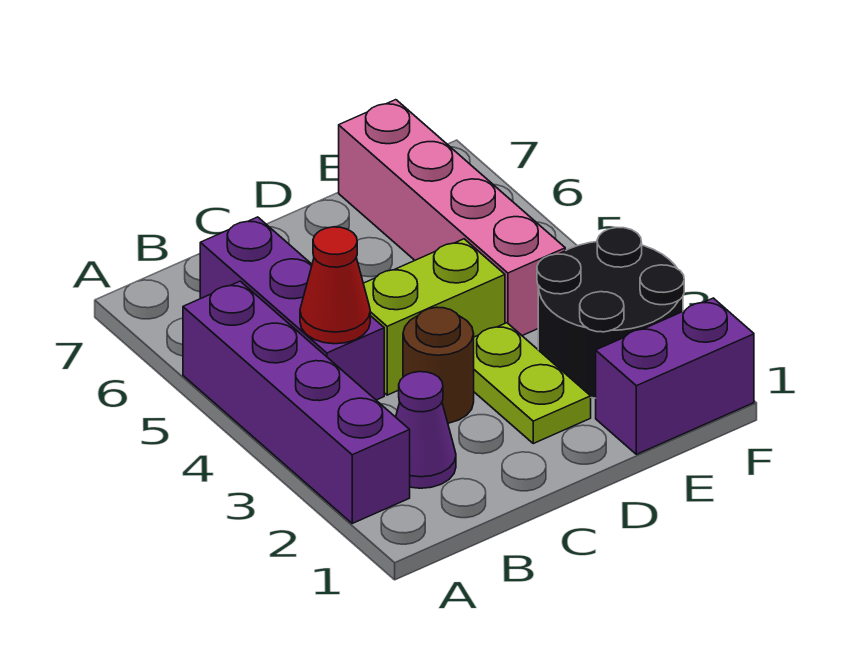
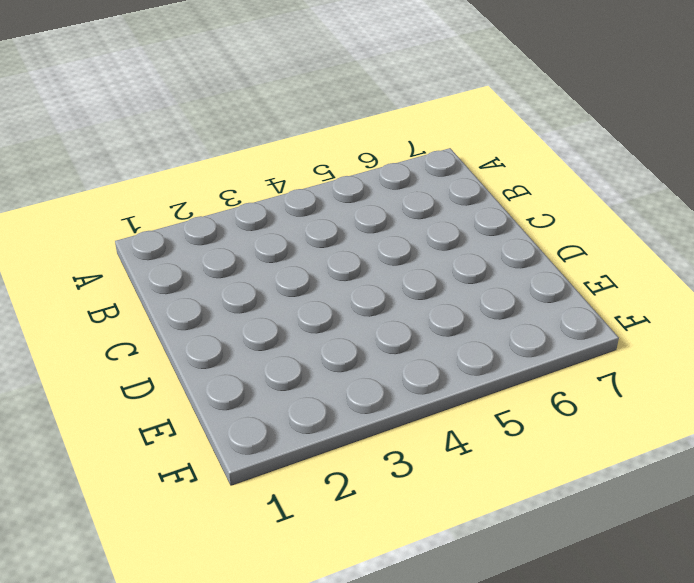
none -> purple brick A2:A5 level 1
none -> purple cone B2 level 1

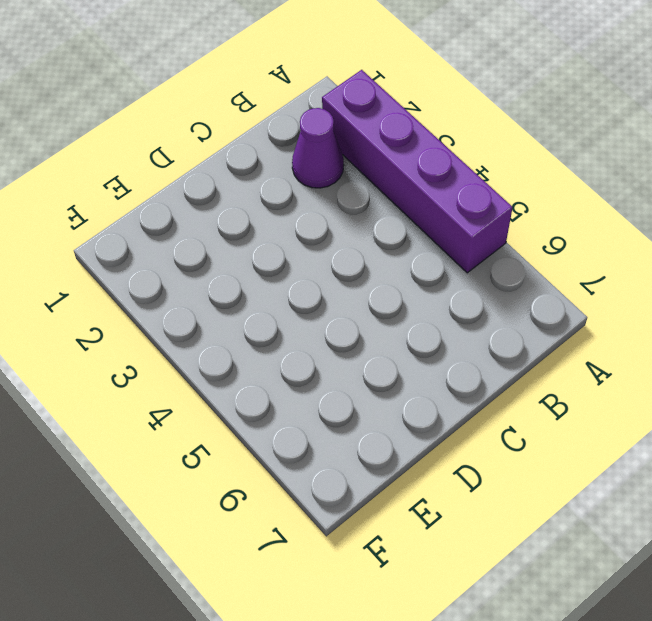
none -> purple brick B4:B6 level 1
none -> brown round brick C3 level 1

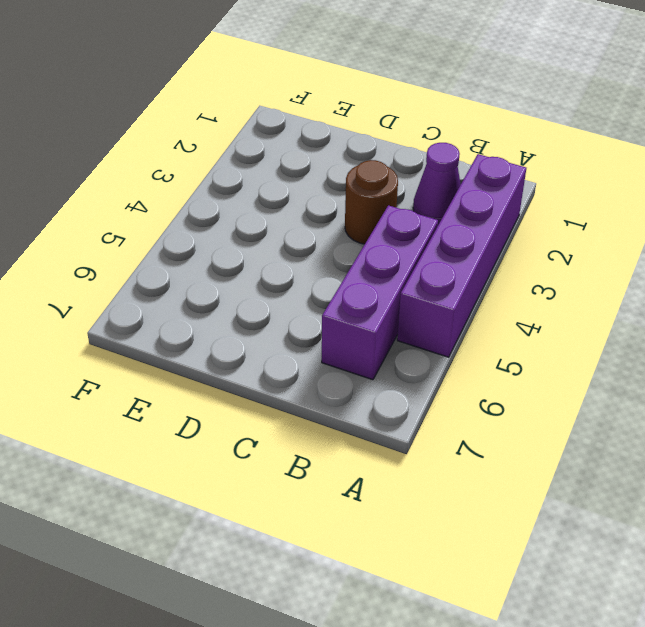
none -> lime brick C4:D4 level 1
none -> lime plate D2:D3 level 1

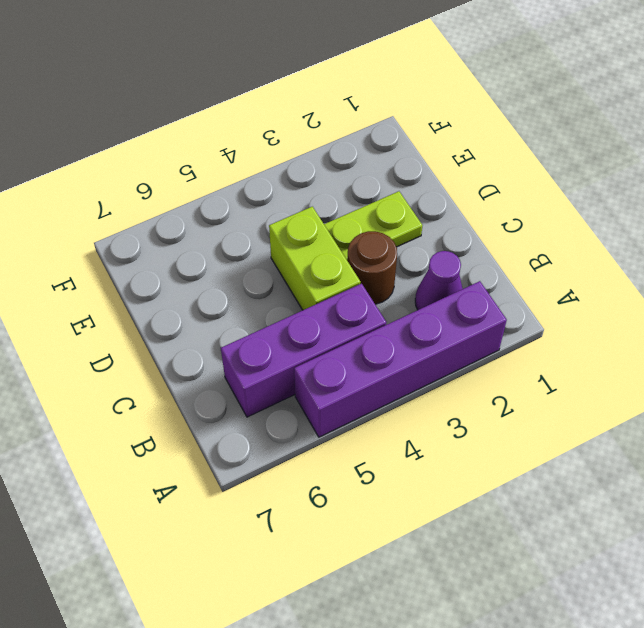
none -> purple brick E1:F1 level 1
none -> black round brick E2:F3 level 1

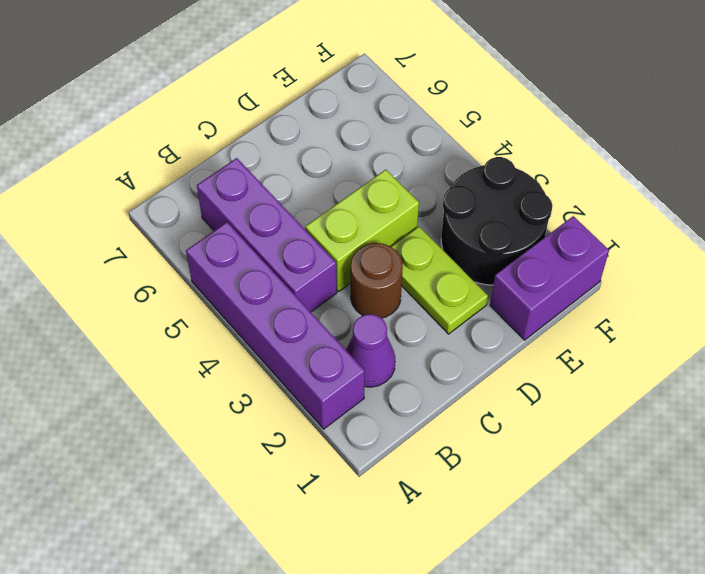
none -> pink brick E4:E7 level 1
none -> red cone B4 level 2

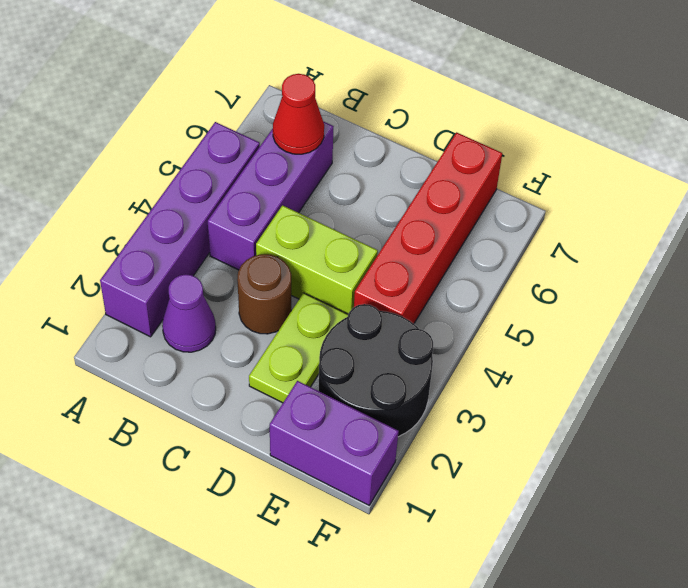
red cone B6 level 2 -> red cone B4 level 2
red brick E4:E7 level 1 -> pink brick E4:E7 level 1

